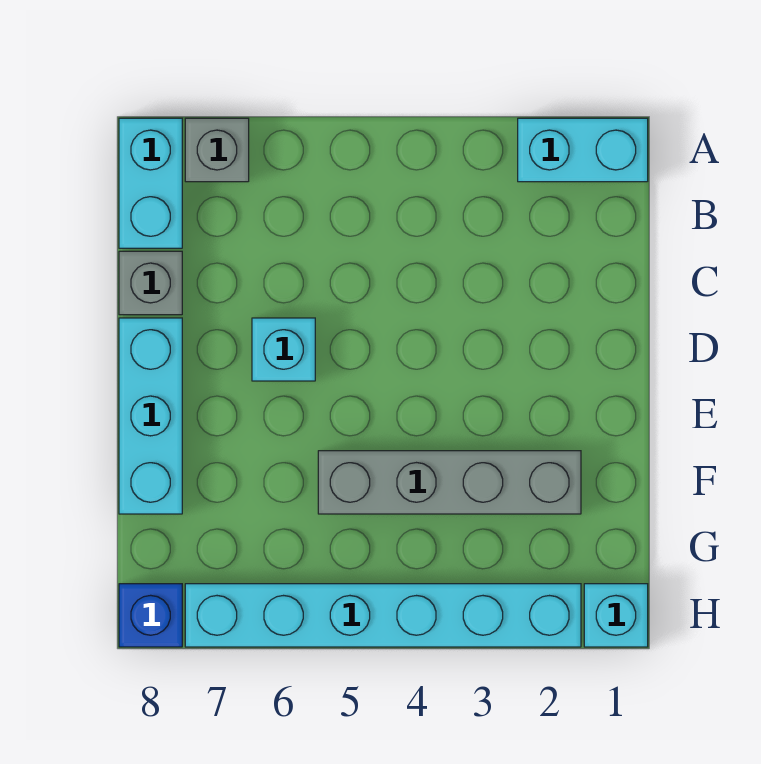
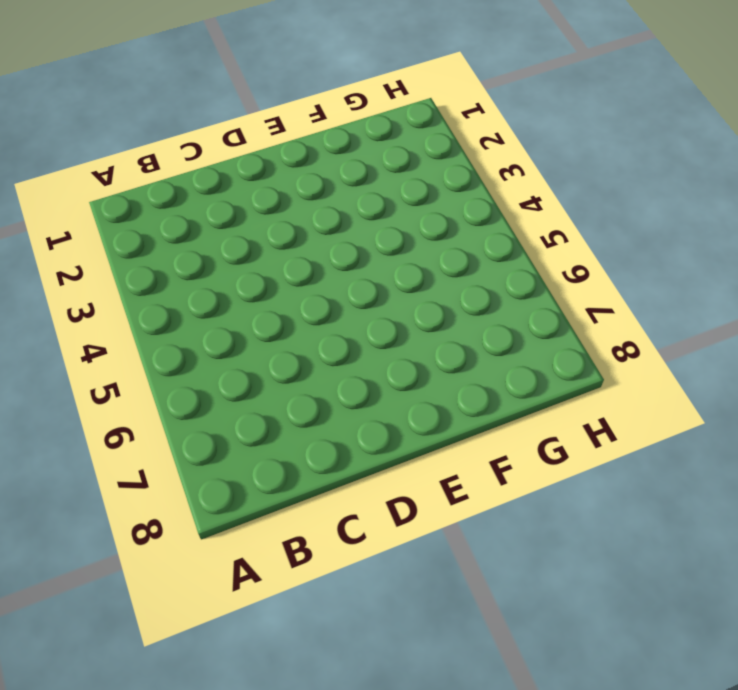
none -> cyan brick A1:A2 level 1
none -> grey brick A7 level 1

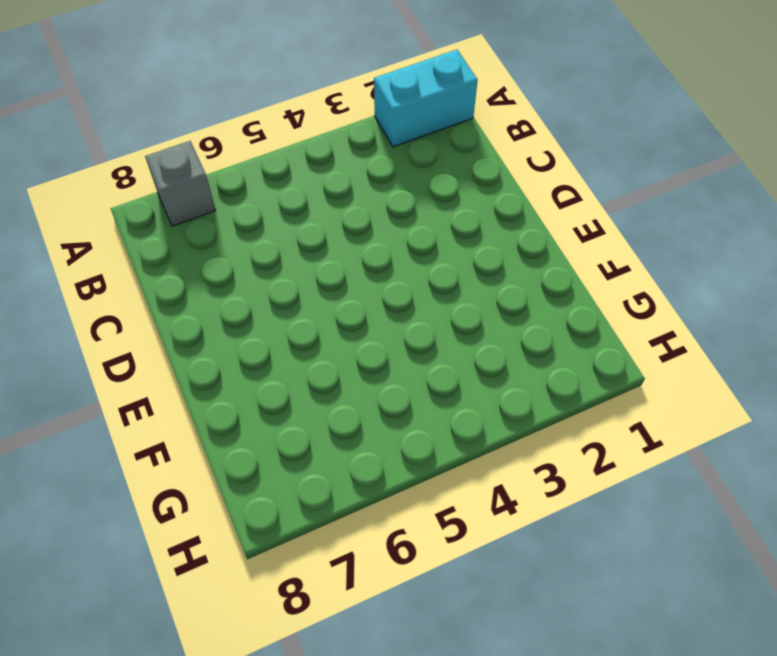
none -> cyan brick A8:B8 level 1
none -> grey brick C8 level 1

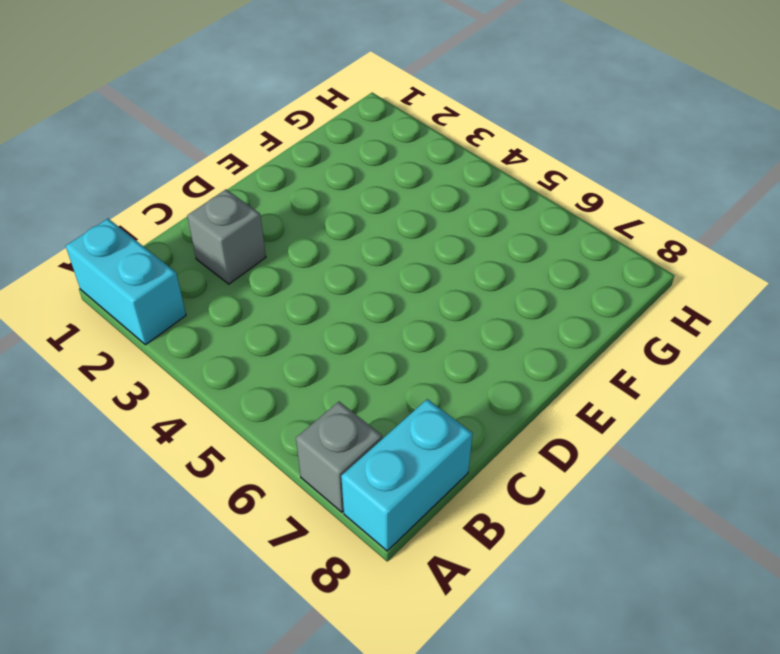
grey brick C2 level 1 -> grey brick C8 level 1
none -> cyan brick D6 level 1
none -> cyan brick D8:F8 level 1

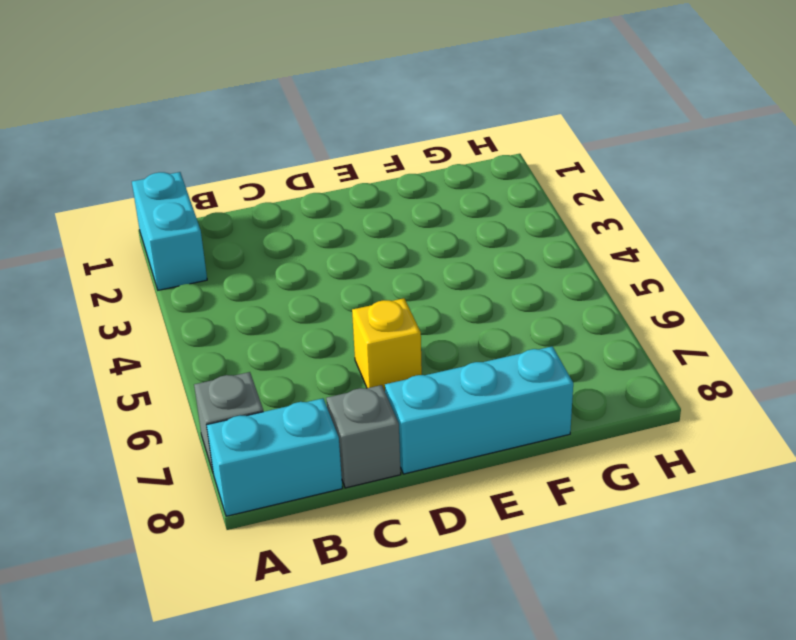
yellow brick D6 level 1 -> cyan brick D6 level 1
none -> grey brick F2:F5 level 1
none -> cyan brick H1 level 1

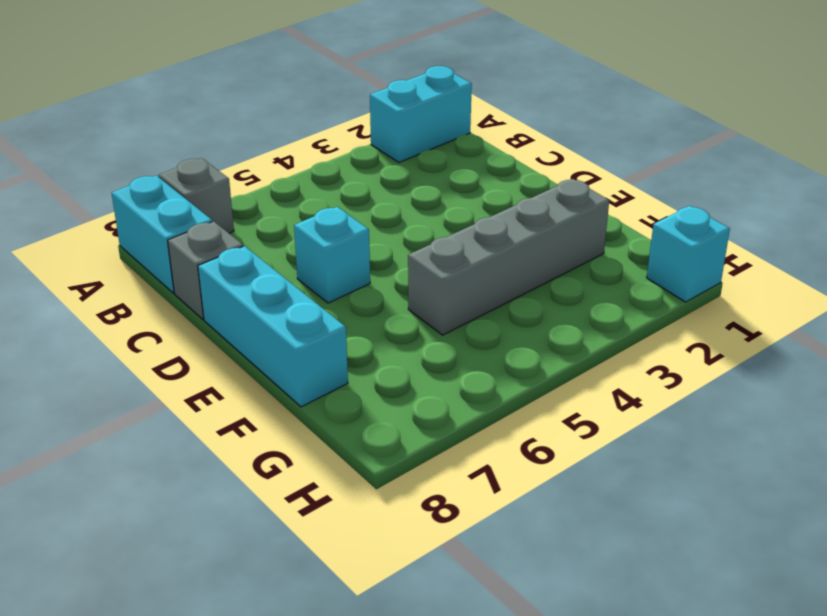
none -> cyan brick H2:H7 level 1
none -> blue brick H8 level 1

